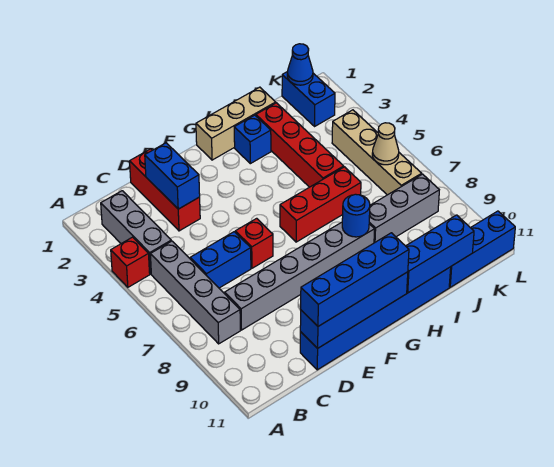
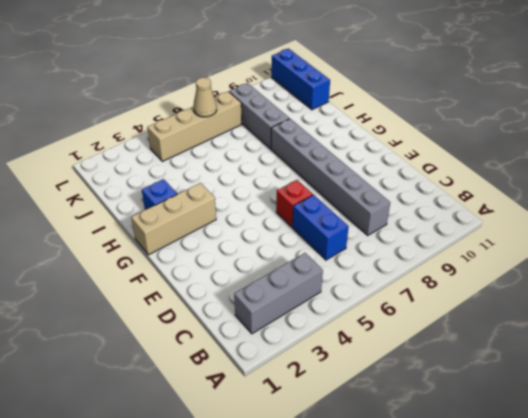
tan brick G1:G3 level 1 -> tan brick G1:I1 level 1
none -> red brick A4 level 1
none -> grey brick B5:B8 level 1
none -> red brick D1:D3 level 1

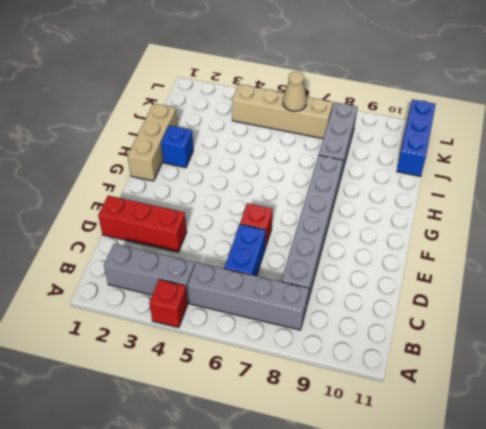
none -> blue brick D11:I11 level 1
none -> red brick G6:I6 level 1
none -> red brick I2:I5 level 1

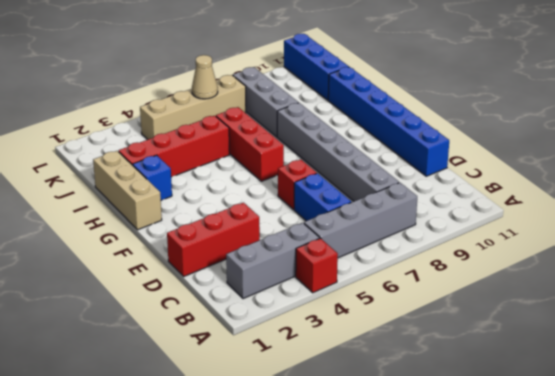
none -> blue brick K1:K2 level 1
none -> blue brick D2:D3 level 2
none -> blue brick D11:G11 level 2

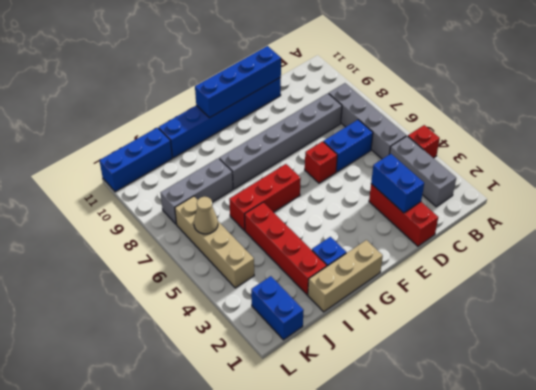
none -> blue round brick H8 level 2
none -> blue brick H11:J11 level 2
none -> blue cone K1 level 2

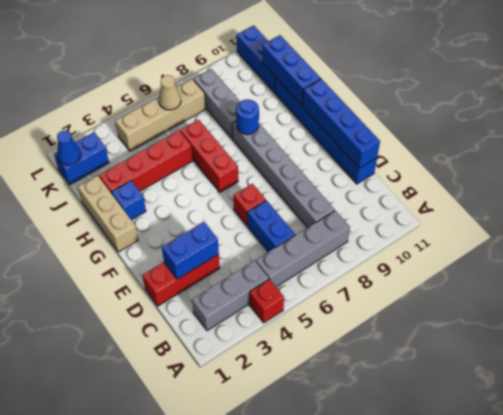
none -> blue brick D11:G11 level 3

